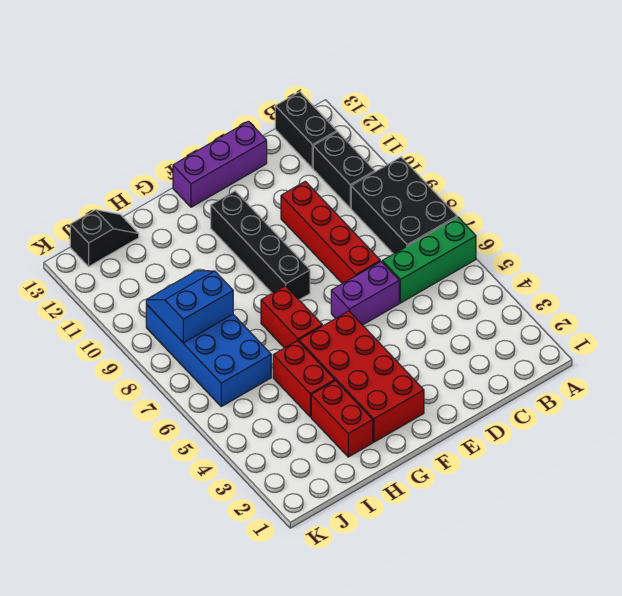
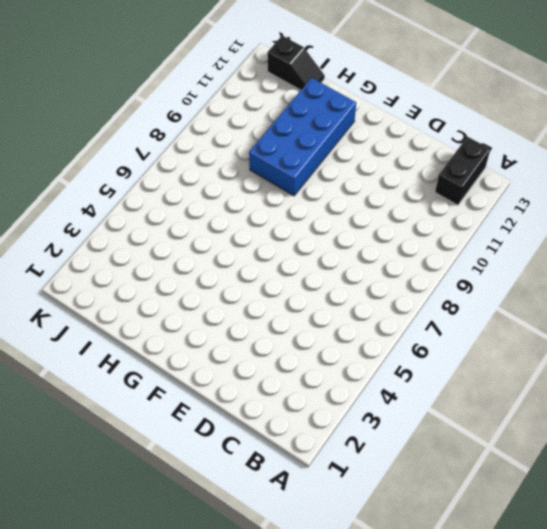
blue brick G9:H12 level 1 -> blue brick I6:J9 level 1
none -> green brick A6:C6 level 1
none -> black brick A7:B9 level 1
none -> black brick B10:B11 level 1

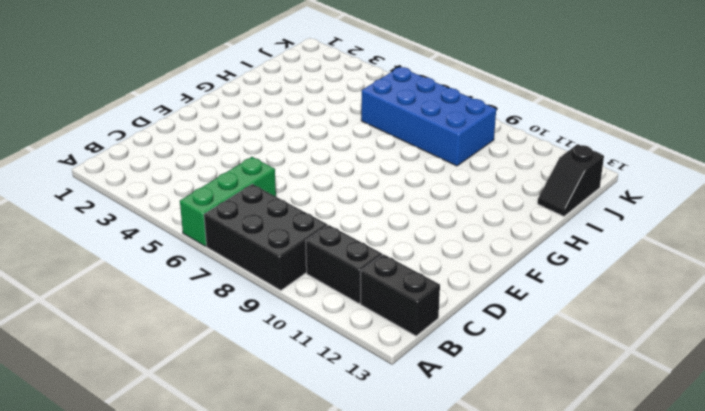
none -> purple brick D6:E6 level 1
none -> red brick D7:D10 level 1
none -> purple brick D13:F13 level 1

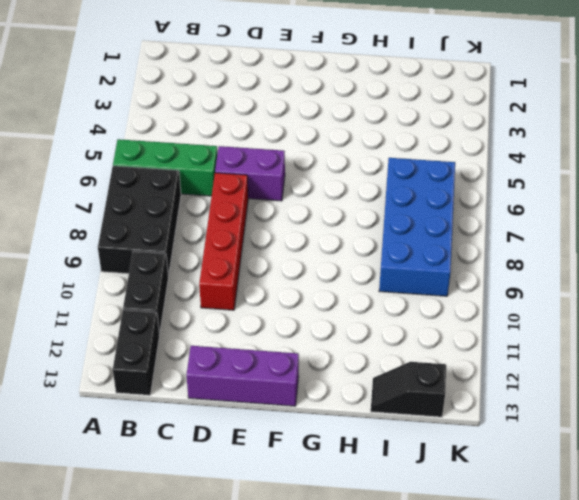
none -> red brick F2:G5 level 1
none -> black brick F8:F11 level 1
none -> red brick G6:G7 level 1

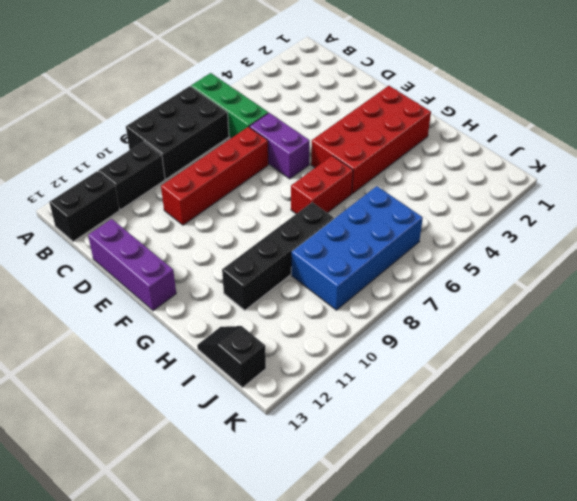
black brick H8:H11 level 1 -> black brick F8:F11 level 1
none -> red brick H2:H3 level 1
none -> red brick H4:H5 level 1
none -> blue slope I8:J9 level 2 top 8

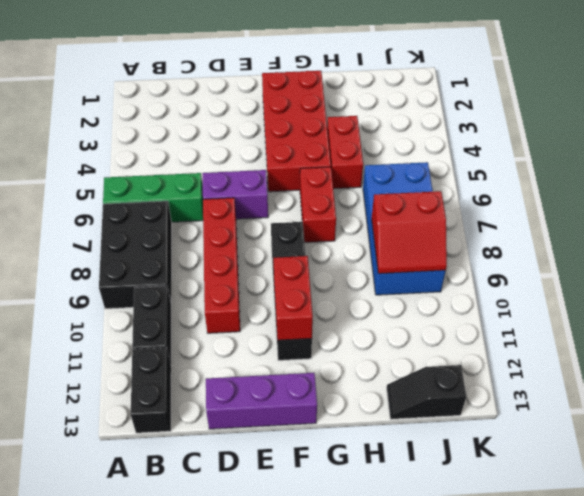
red brick F10:F11 level 2 -> red brick H2:H3 level 1
red slope I8:J9 level 2 top 8 -> blue slope I8:J9 level 2 top 8

